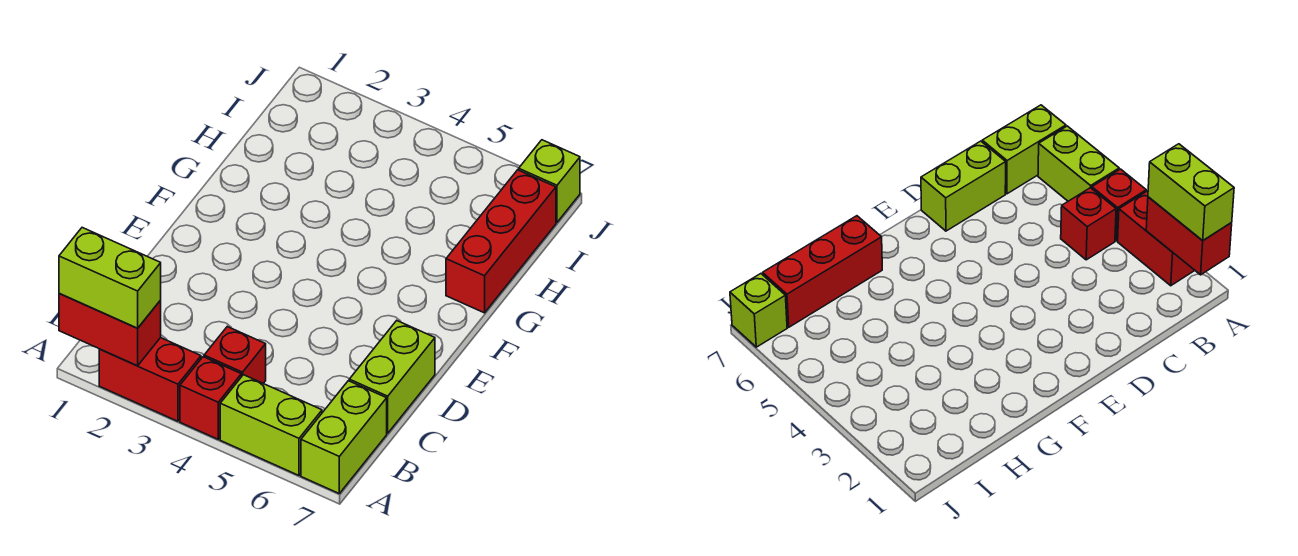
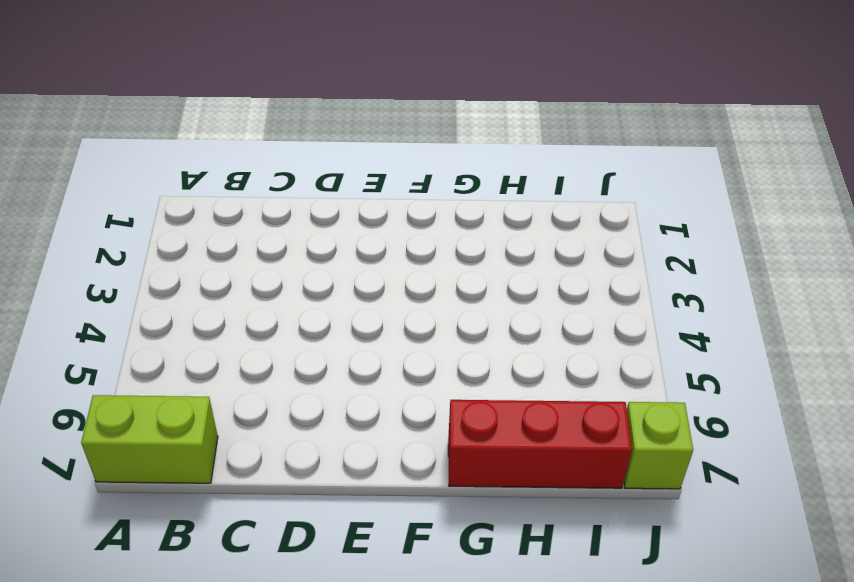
none -> red brick A2:A3 level 1
none -> red brick A4 level 1

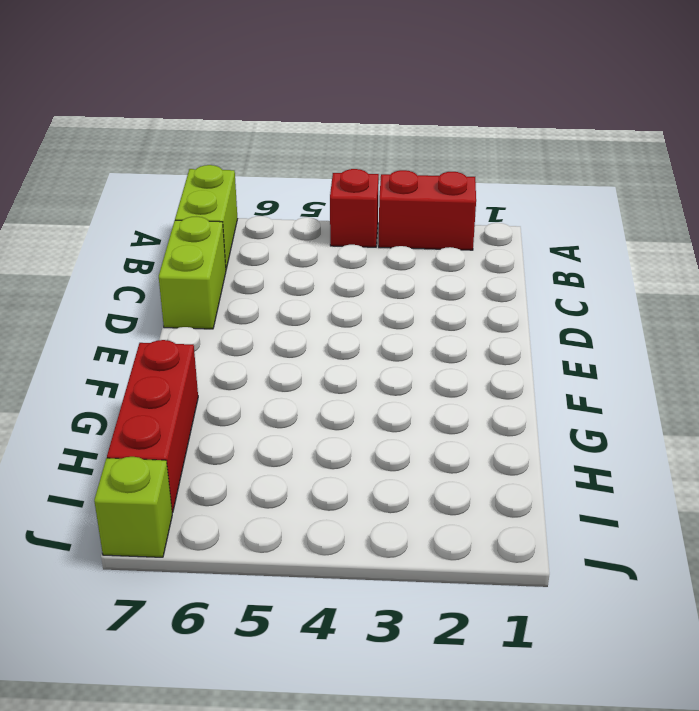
none -> lime brick A5:A6 level 1
none -> red brick B4 level 1

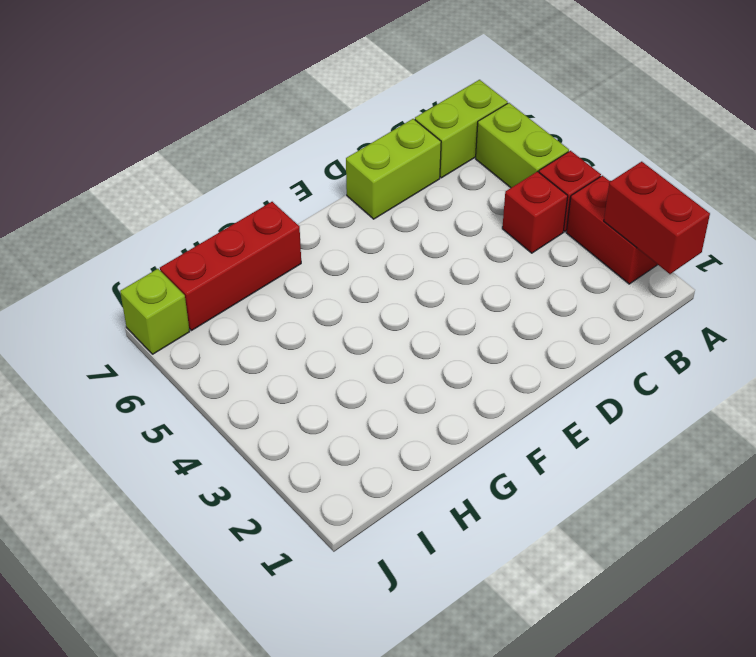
none -> lime brick A1:A2 level 3

